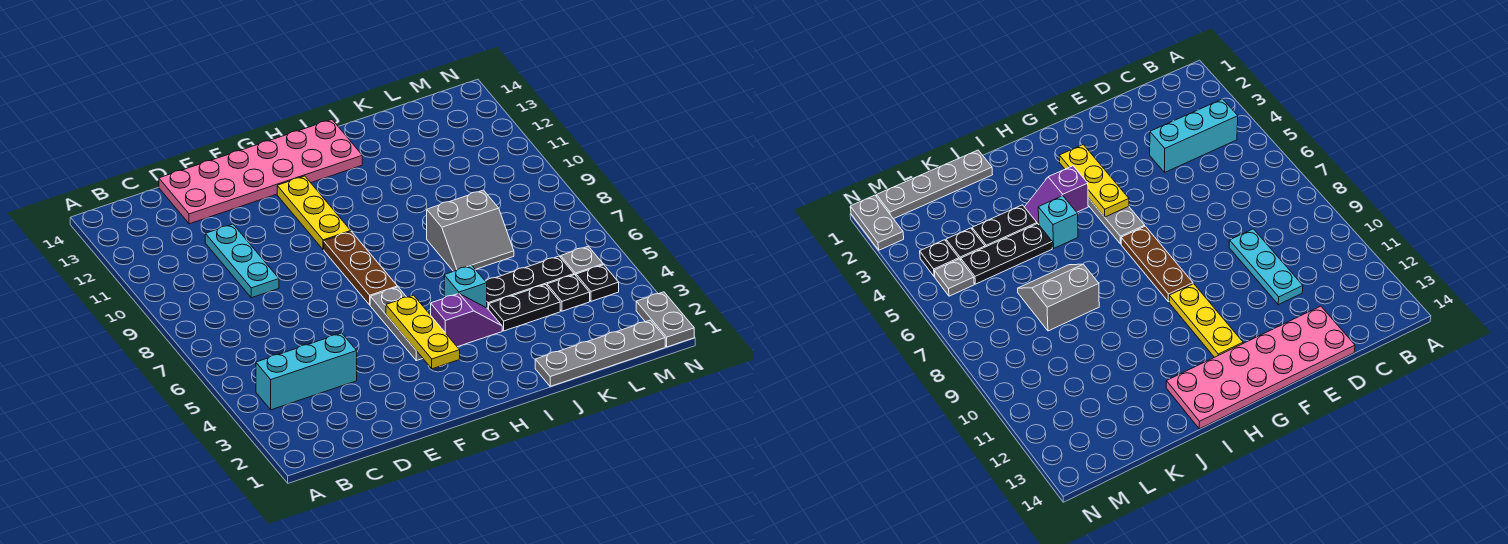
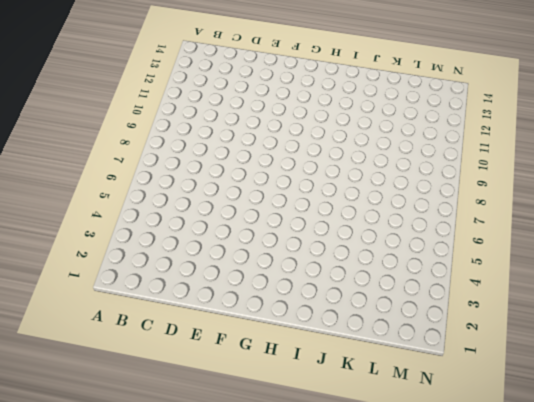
none -> cyan brick B4:D4 level 1
none -> cyan plate D9:D11 level 1
none -> pink plate D13:I14 level 1

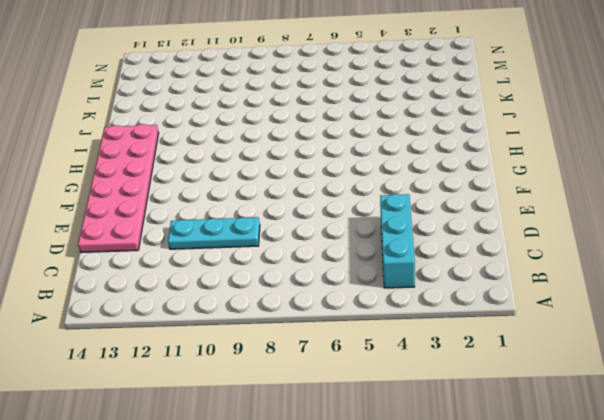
none -> grey plate G4:G6 level 1
none -> brown plate G7:G9 level 1
none -> yellow plate G10:G12 level 1

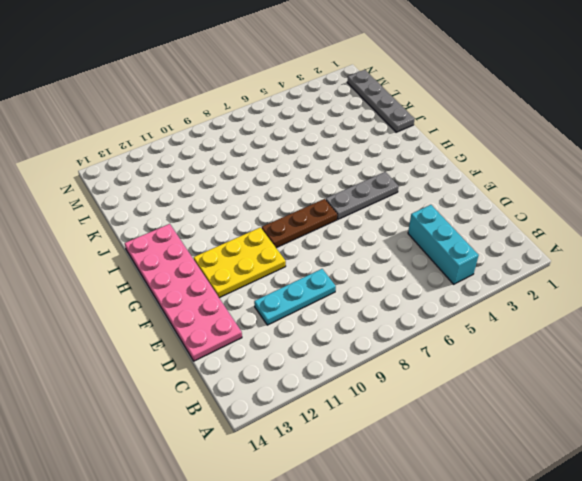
yellow plate F10:G12 level 1 -> yellow plate G10:G12 level 1
none -> purple slope H4:I4 level 1 top H
none -> cyan brick I5 level 1
none -> black plate J4:K4 level 1

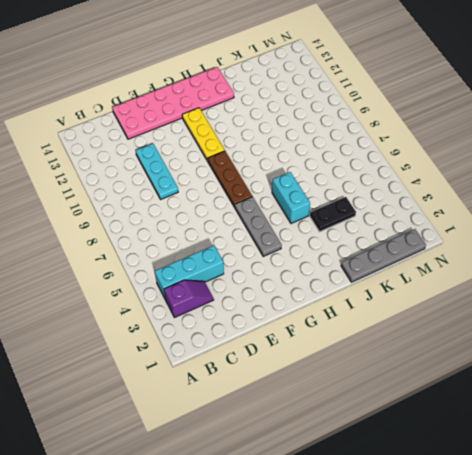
purple slope B3:C3 level 1 top B -> purple slope H4:I4 level 1 top H
cyan brick I5:I6 level 1 -> cyan brick I5 level 1
none -> black plate J5:L5 level 1
none -> grey slope J7:K8 level 1 top 8
none -> black plate L4 level 1

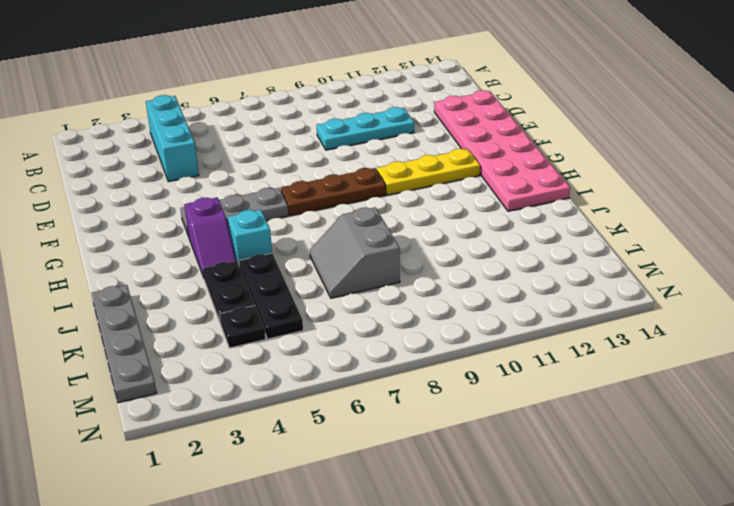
none -> black plate M4 level 1
none -> grey plate M5 level 1
none -> grey plate N1:N2 level 1

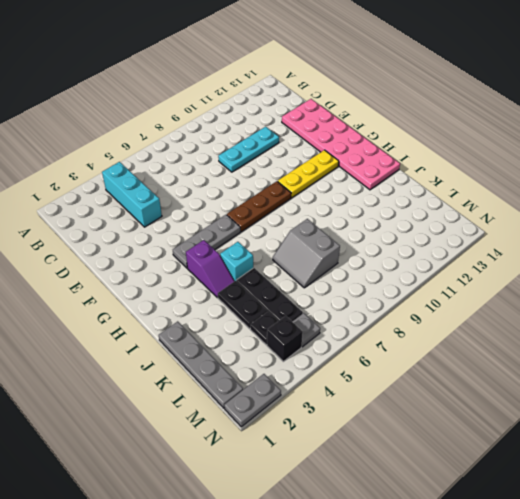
black brick M4 level 1 -> black plate M4 level 1
none -> yellow plate G3:G5 level 2

